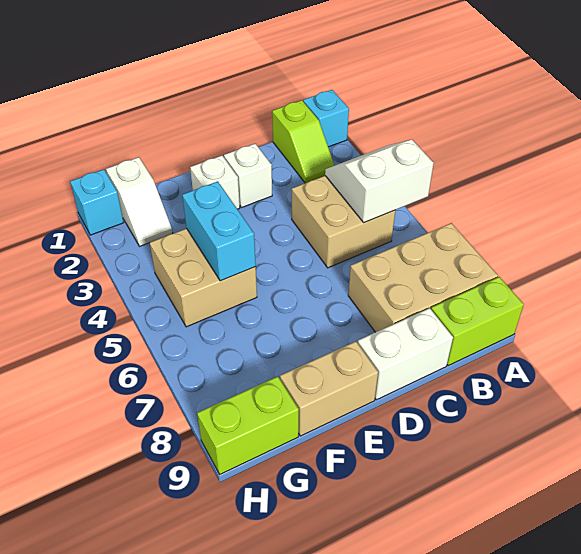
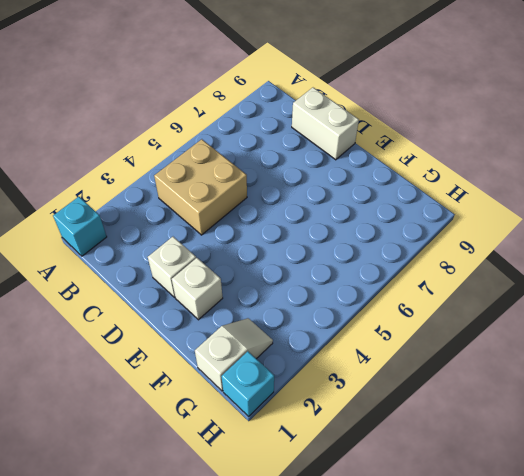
none -> tan brick A7:C8 level 1
none -> lime brick A9:B9 level 1
none -> lime slope B1:B2 level 1 top 1

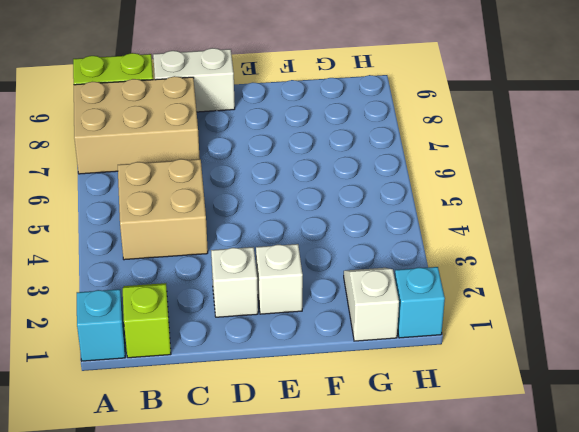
none -> tan brick E9:F9 level 1
none -> tan brick F4:G5 level 1
none -> lime brick G9:H9 level 1

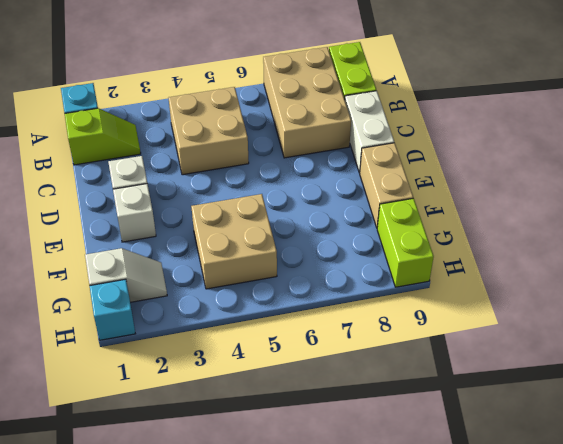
none -> white slope A4:B5 level 2 top 5
none -> cyan brick F4:F5 level 2

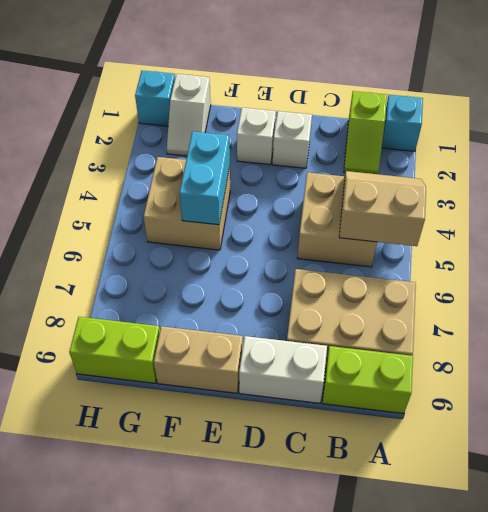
tan slope A4:B5 level 2 top 5 -> white slope A4:B5 level 2 top 5

